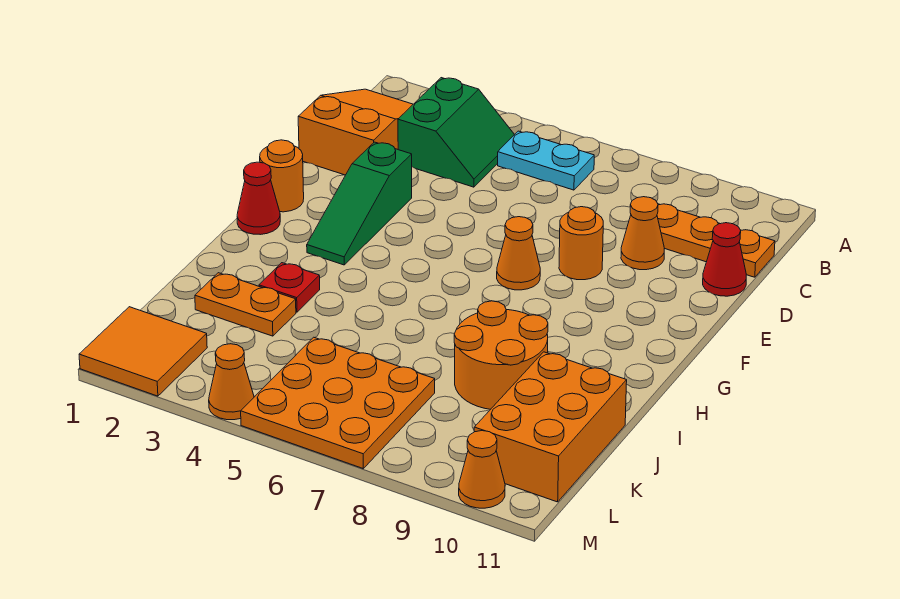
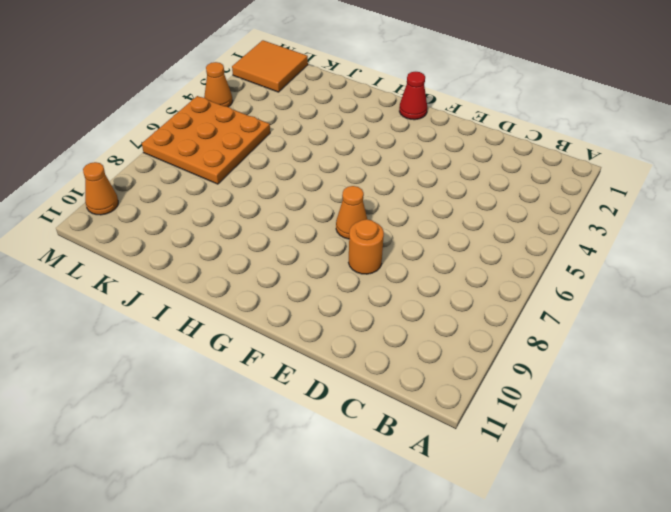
none -> orange slope B1:D2 level 1 top D
none -> green slope B3:C4 level 1 top 3
none -> cyan plate B5:B6 level 1

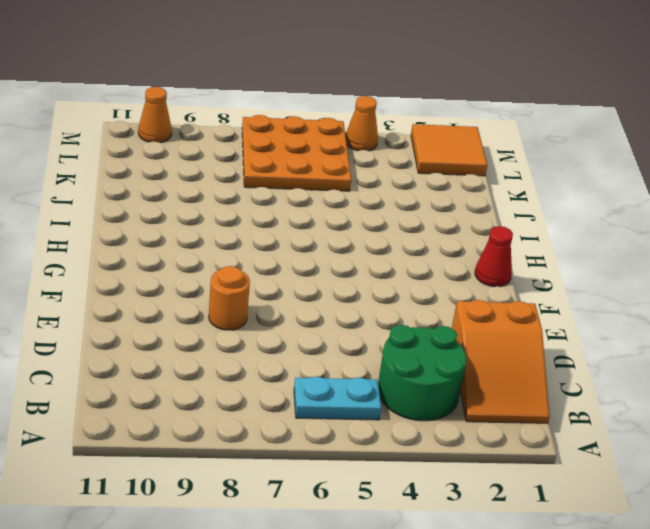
green round brick B3:C4 level 1 -> green slope B3:C4 level 1 top 3
none -> orange plate C9:C11 level 1
none -> orange cone D9 level 1
none -> red cone D11 level 1

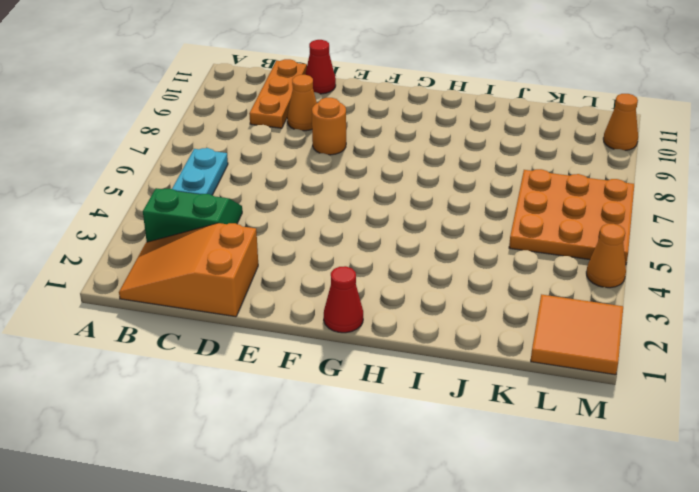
none -> green slope E3:G3 level 1 top E
none -> orange round brick F1 level 1
none -> orange cone F7 level 1

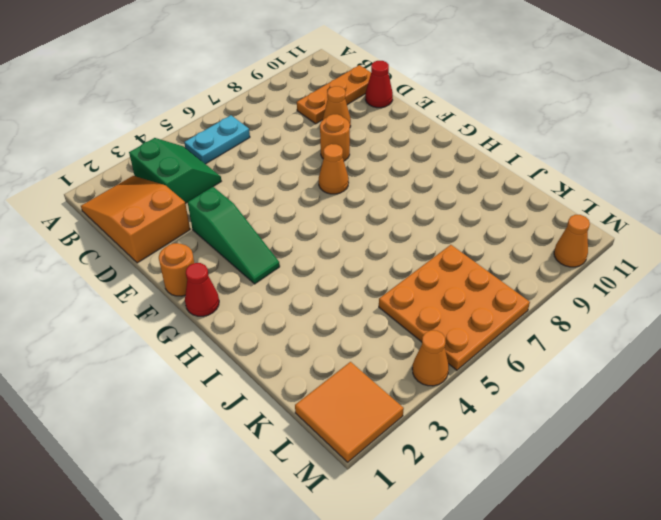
none -> red plate I3 level 1
none -> orange round brick I8:J9 level 1
none -> orange plate J2:J3 level 1

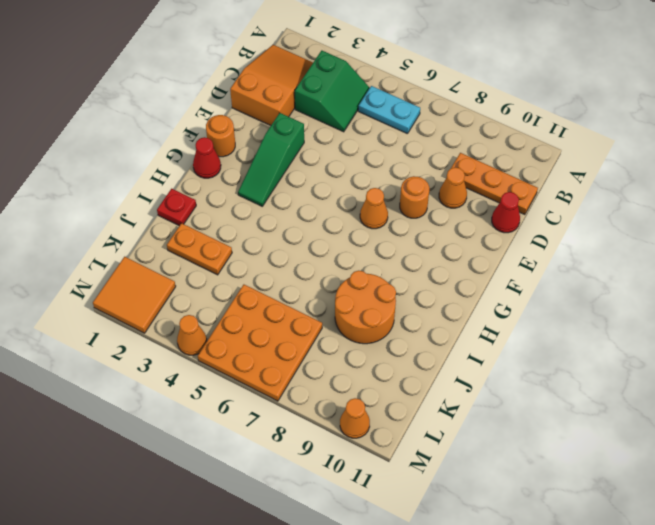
red plate I1 level 1 -> red plate I3 level 1
none -> orange brick J10:L11 level 1

